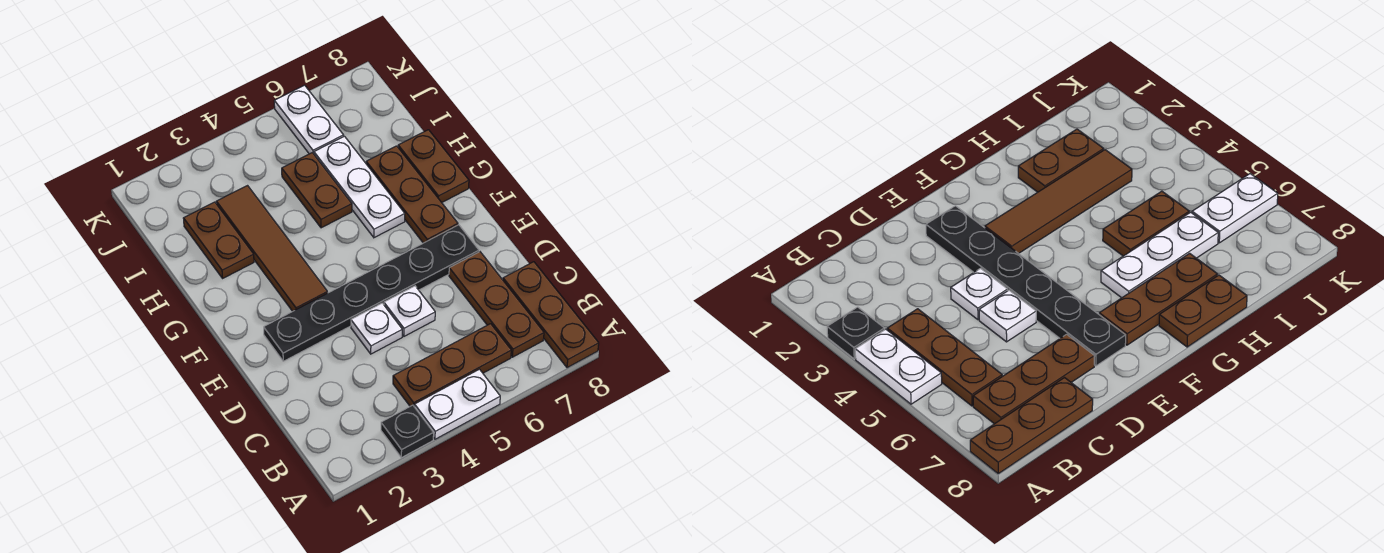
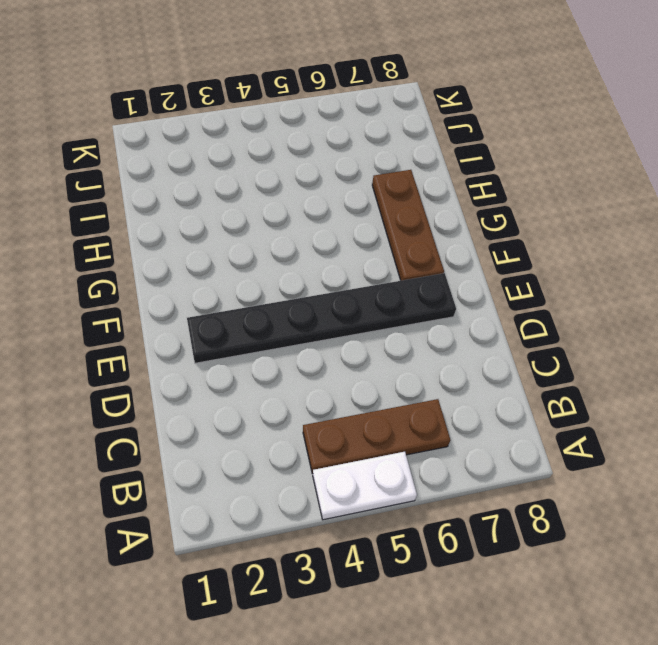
none -> black plate A3 level 1
none -> brown plate A8:C8 level 1
none -> brown plate B7:D7 level 1

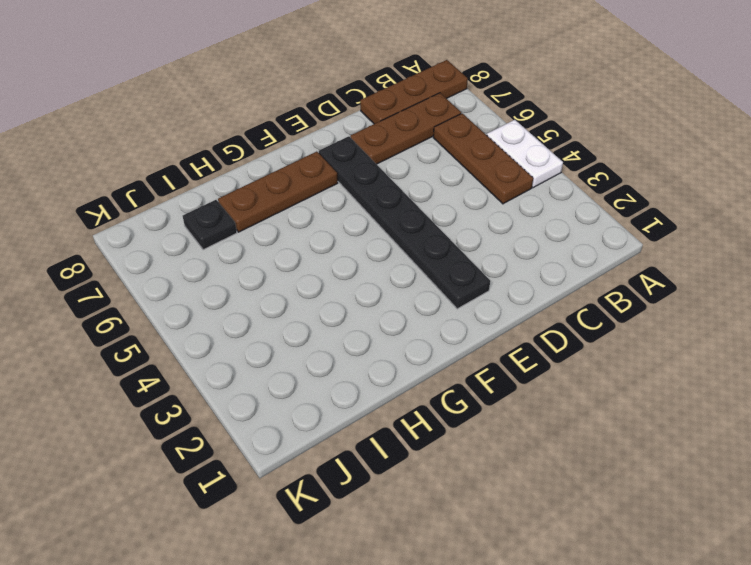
black plate I7 level 1 -> black plate A3 level 1
none -> white plate D4 level 1
none -> white plate D5 level 1
none -> brown tile F3:I3 level 1

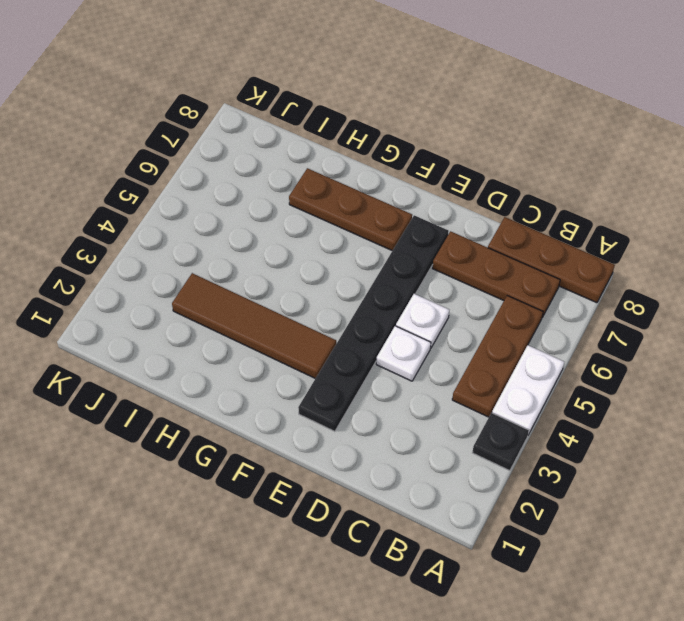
none -> white plate G6:I6 level 1
none -> brown plate G8:H8 level 1
none -> brown plate H2:I2 level 1

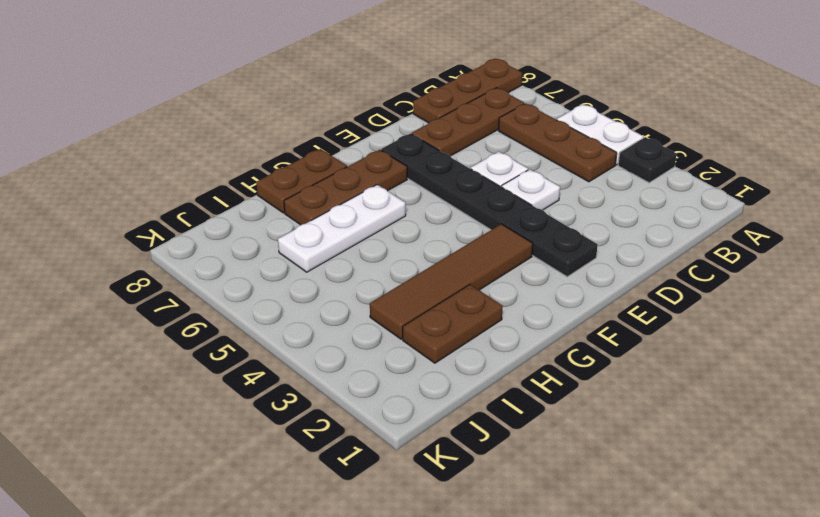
none -> brown plate H5:I5 level 1
none -> white plate J6:K6 level 1

